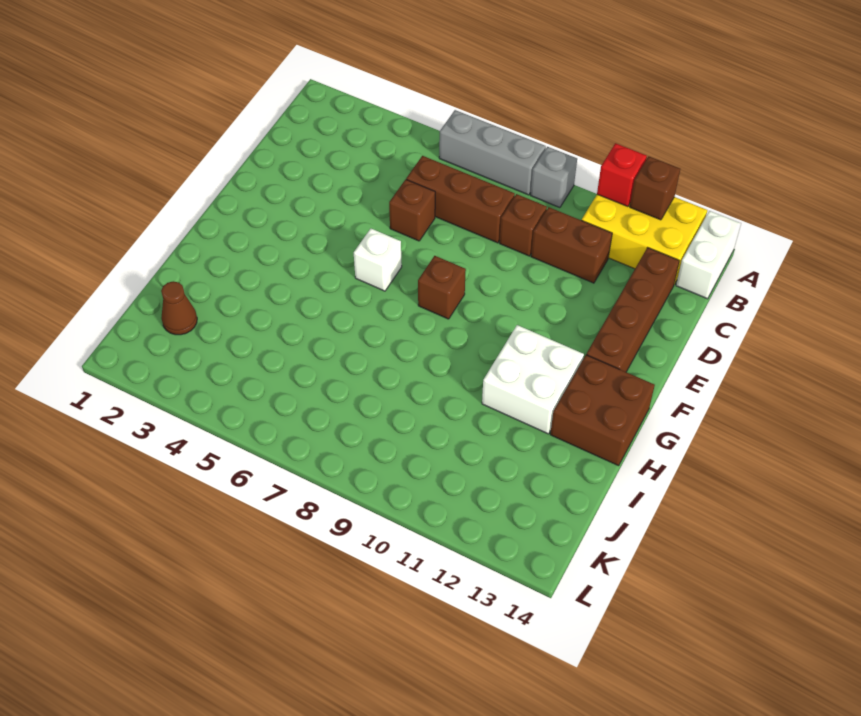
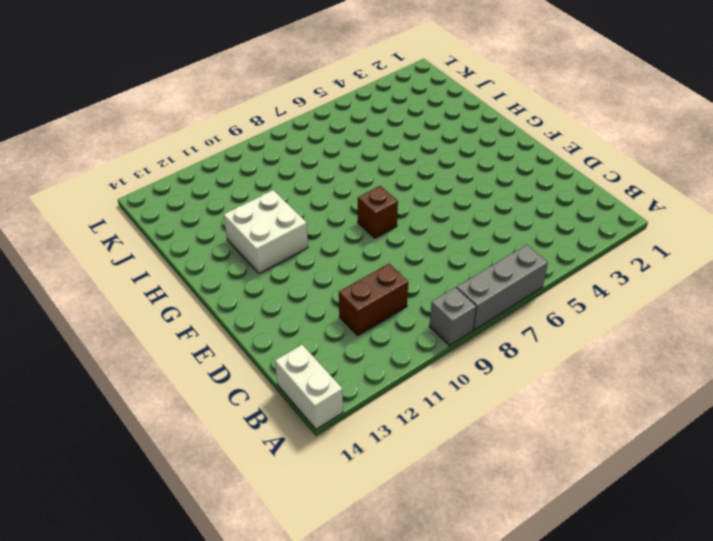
none -> yellow brick A11:B13 level 1
none -> brown brick C6:C8 level 1
none -> brown brick C9 level 1

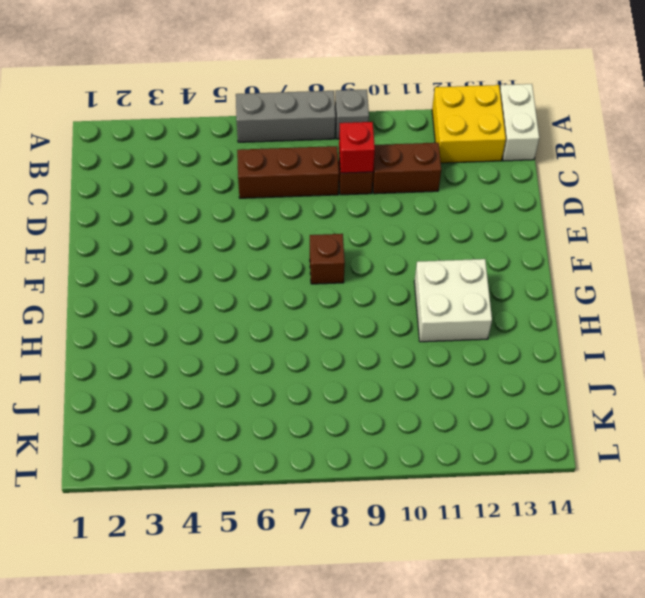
yellow brick A12:B13 level 1 -> yellow brick A11:B13 level 1
red brick C9 level 2 -> red brick A11 level 2
none -> brown brick C13:F13 level 1
none -> brown brick D6 level 1
none -> white brick F6 level 1

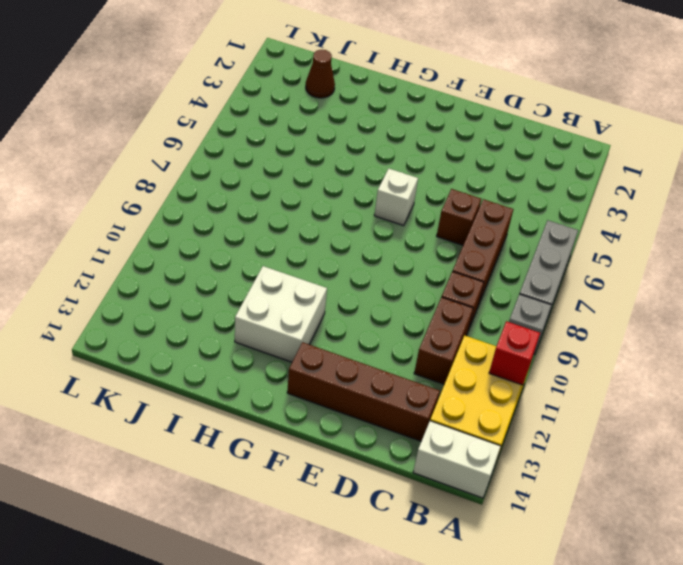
none -> brown brick F8 level 1
none -> brown brick G13:H14 level 1
none -> brown brick A12 level 2

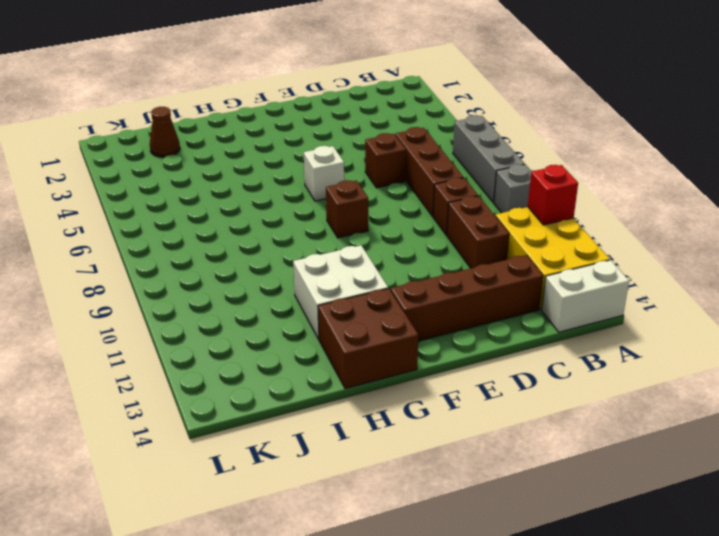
none -> brown brick A12 level 2

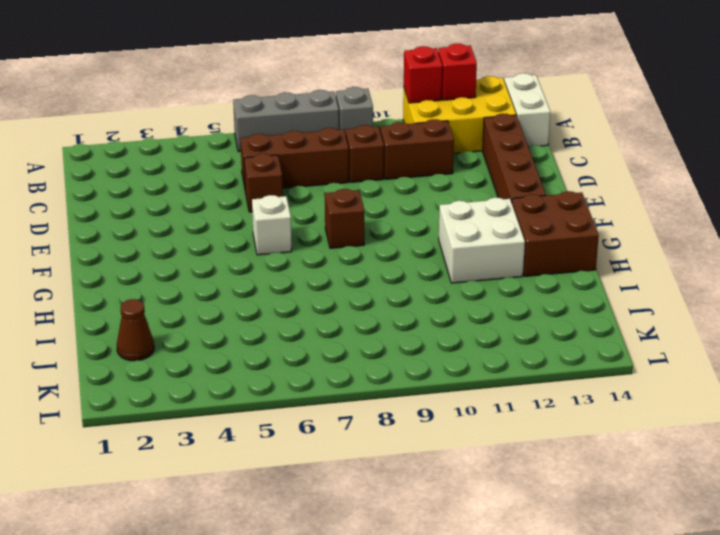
red brick A12 level 2 -> brown brick A12 level 2

